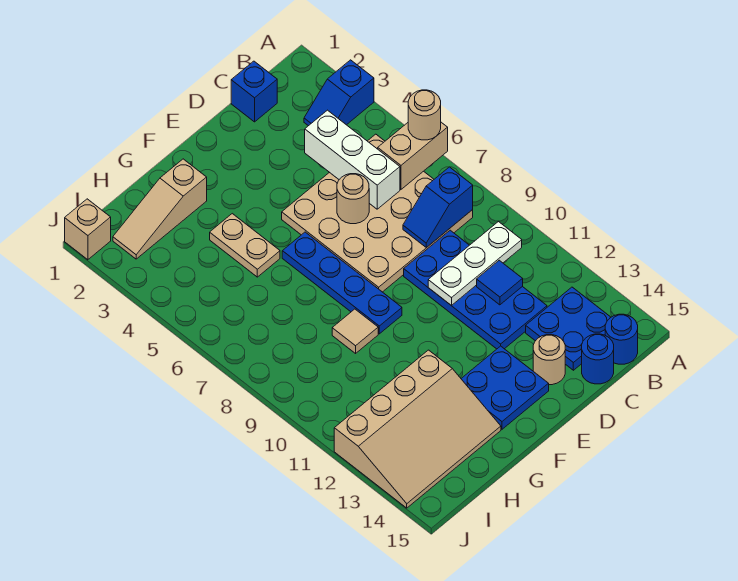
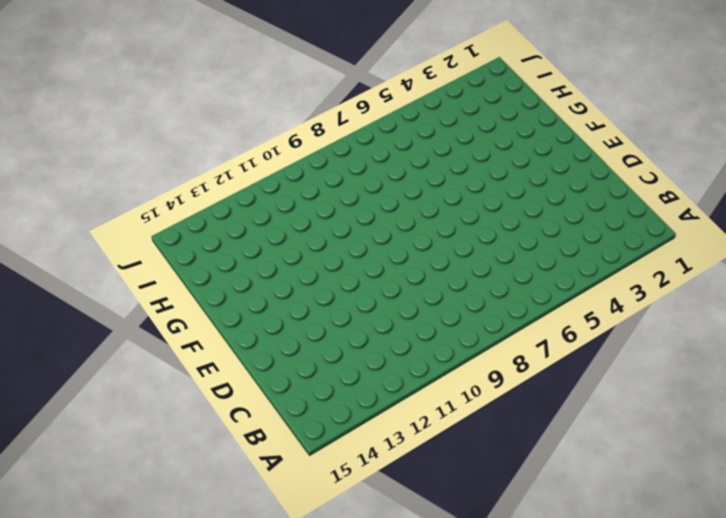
none -> blue slope A3:B3 level 1 top A
none -> tan plate B5:E8 level 1
none -> blue plate B13:C14 level 1

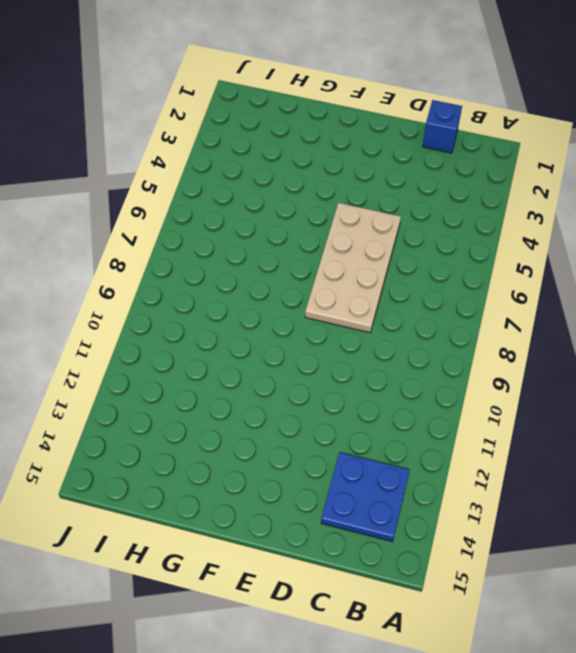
tan plate D5:E8 level 1 -> tan plate B5:E8 level 1
none -> blue slope A3:B3 level 1 top A
none -> blue round brick B15 level 1
none -> blue plate C9:D12 level 1

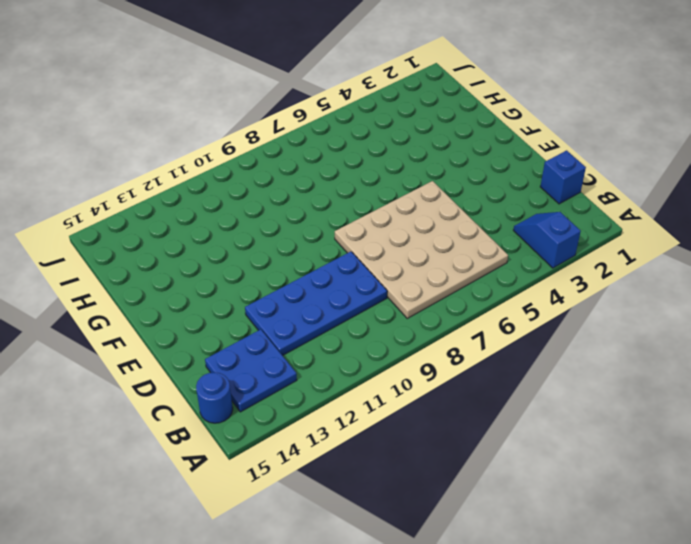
none -> blue round brick C15 level 1
none -> tan round brick D14 level 1
none -> blue plate E13:F14 level 1

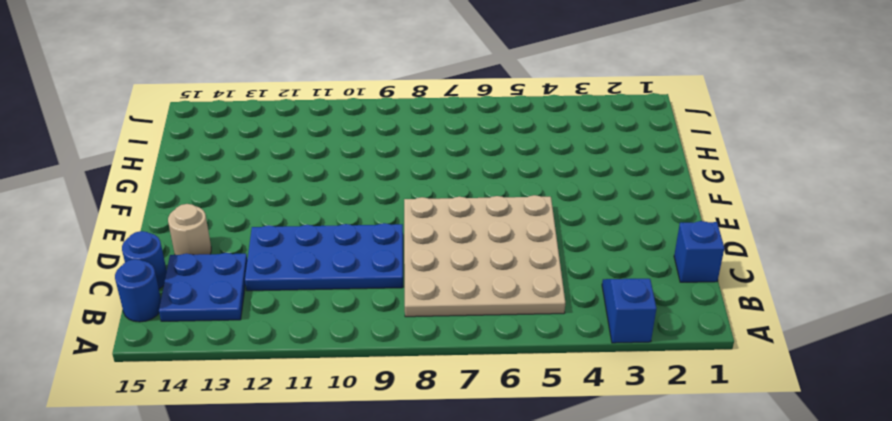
none -> blue plate E13:F14 level 1
none -> blue plate F6:F9 level 1
none -> tan slope G2:I2 level 1 top G

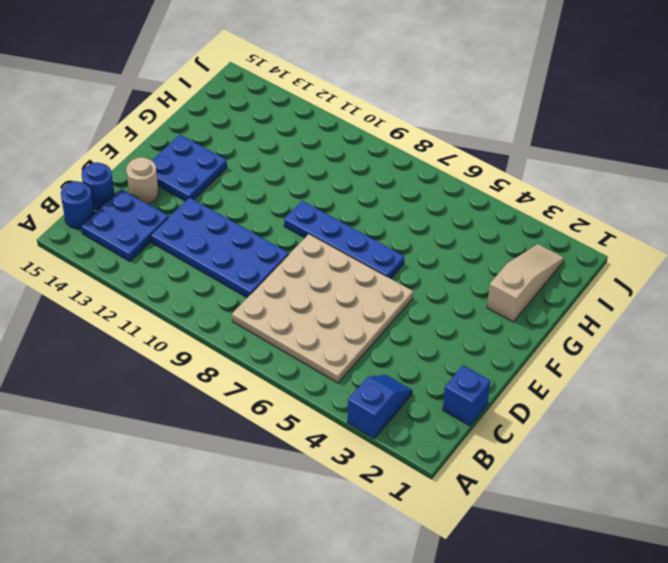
none -> tan plate G4:G5 level 1
none -> tan tile G9 level 1
none -> tan slope G12:J14 level 1 top 12

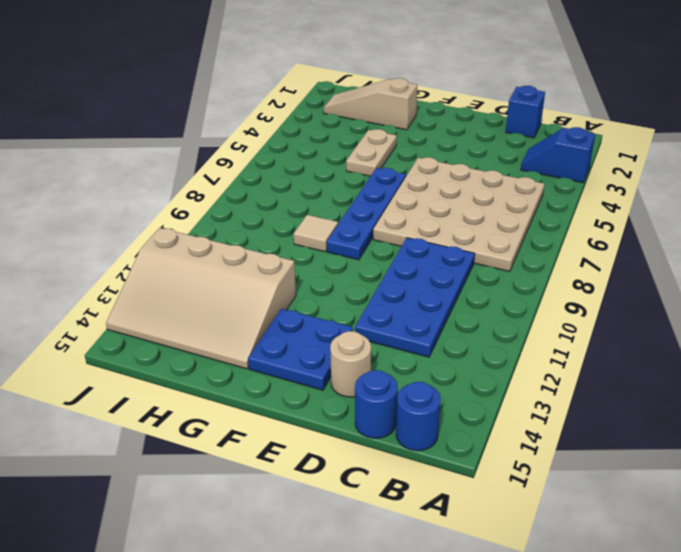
none -> blue plate B13:C14 level 1
none -> tan brick J1 level 1
none -> tan brick A6:B6 level 2

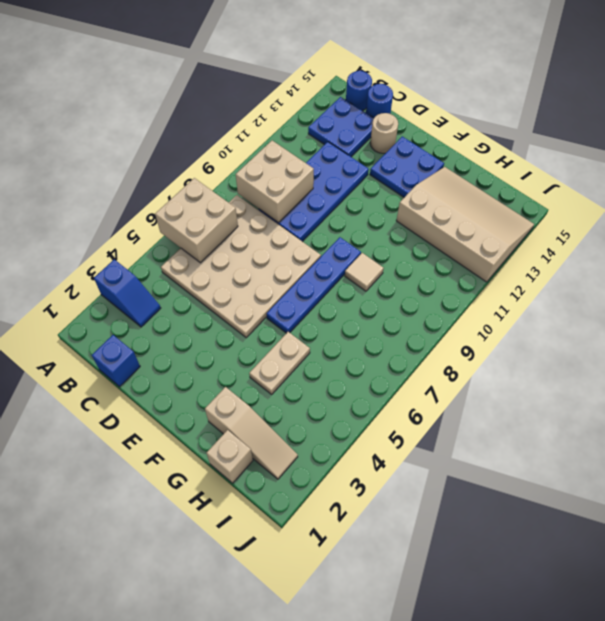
tan brick A6:B7 level 2 -> tan brick A6:B6 level 2
tan brick B9:C10 level 2 -> white plate B10:D10 level 2
tan brick H1 level 1 -> tan brick J1 level 1
none -> blue slope B8:C8 level 2 top B
none -> white brick C4:C6 level 2
none -> blue tile C11 level 2

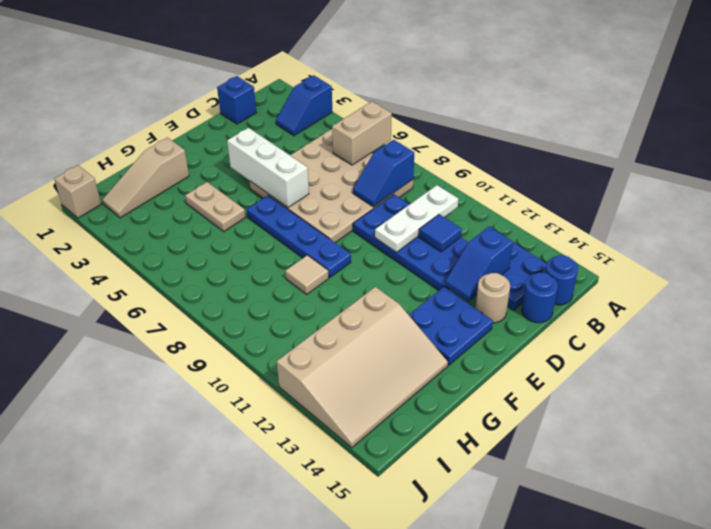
blue slope C13:D13 level 2 top C -> none
white brick E4:E6 level 2 -> white brick C4:C6 level 2
none -> tan round brick D6 level 2
none -> tan round brick A6 level 3

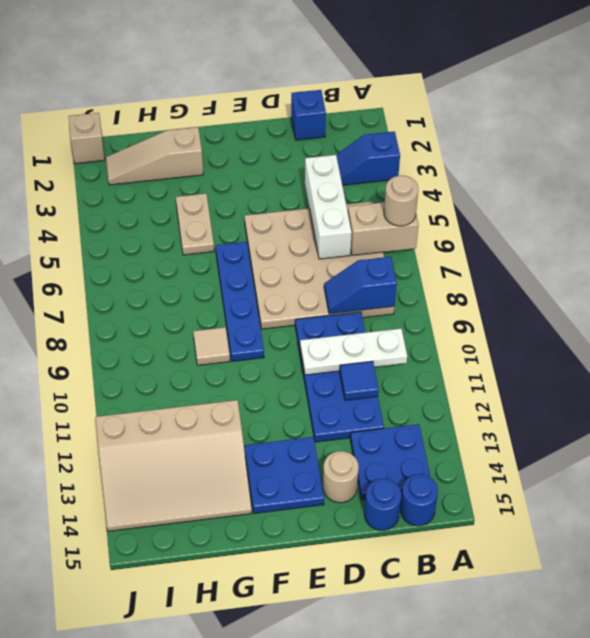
none -> tan round brick D6 level 2

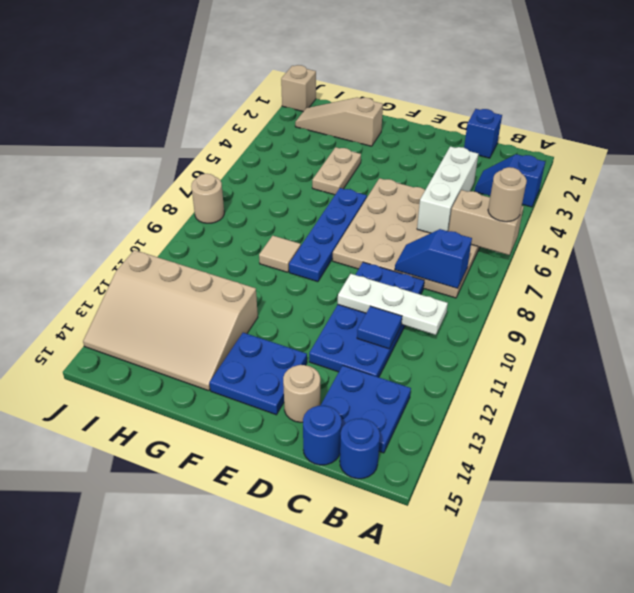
tan round brick J8 level 1 -> tan round brick D6 level 2

